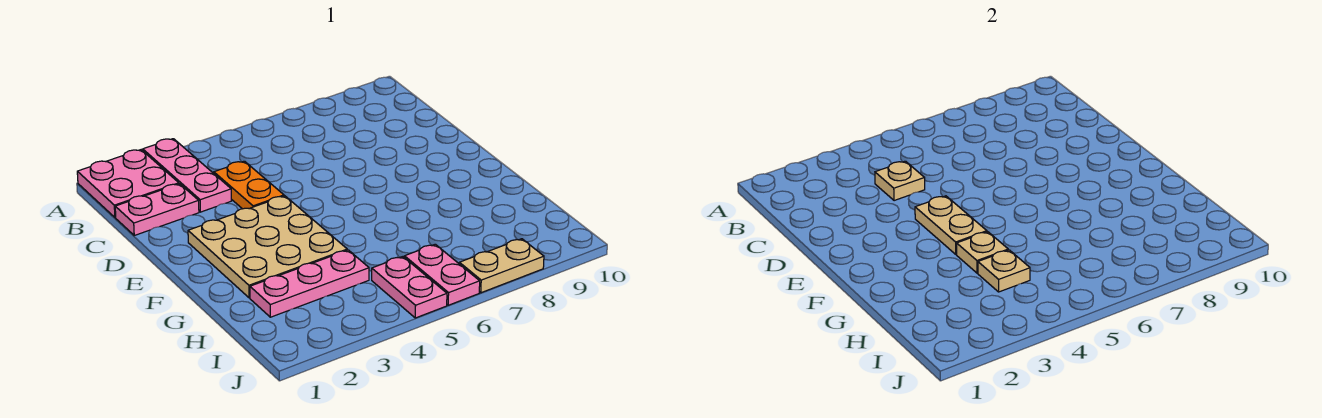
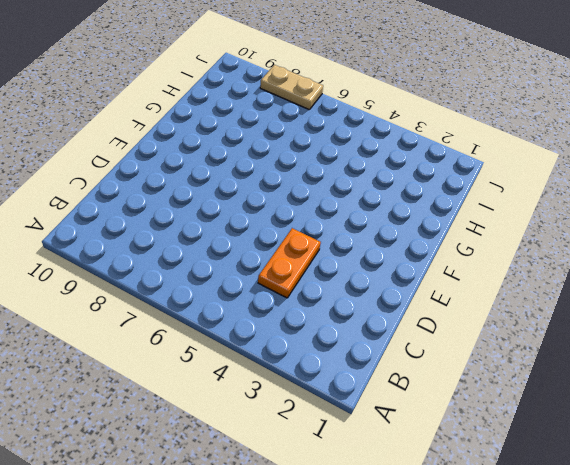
none -> pink plate A1:B2 level 1
none -> pink plate A3:C3 level 1
none -> pink plate C1:C2 level 1

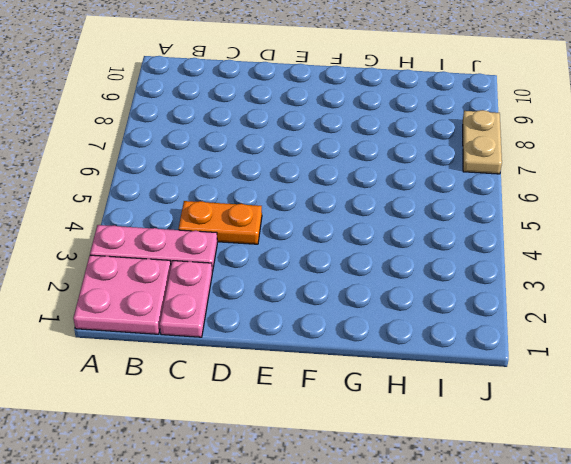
none -> tan plate E2:G4 level 1
none -> pink plate H2:H4 level 1
none -> pink plate I5:J5 level 1

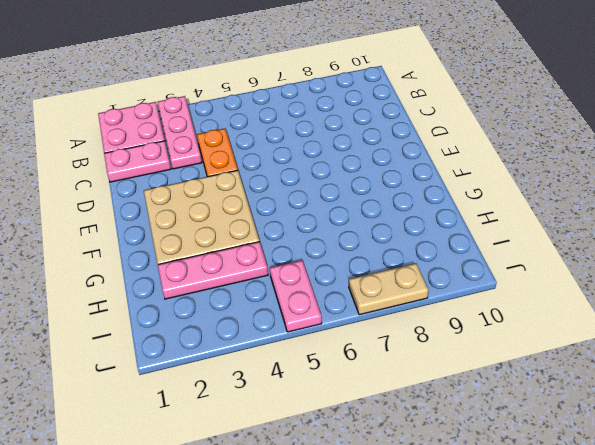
none -> pink plate I6:J6 level 1
none -> tan plate C4 level 2
none -> tan plate E4:F4 level 2

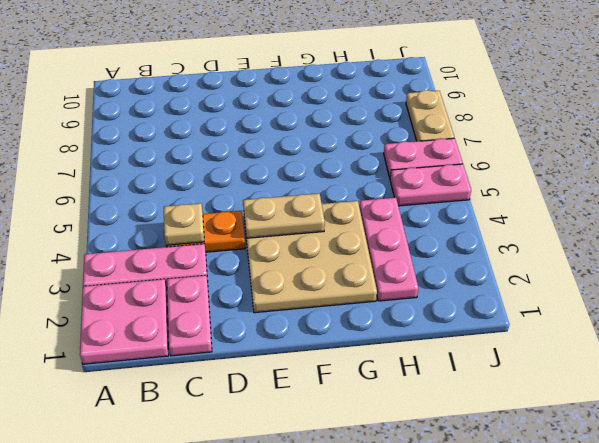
none -> tan plate G4 level 2
none -> tan plate H4 level 2

